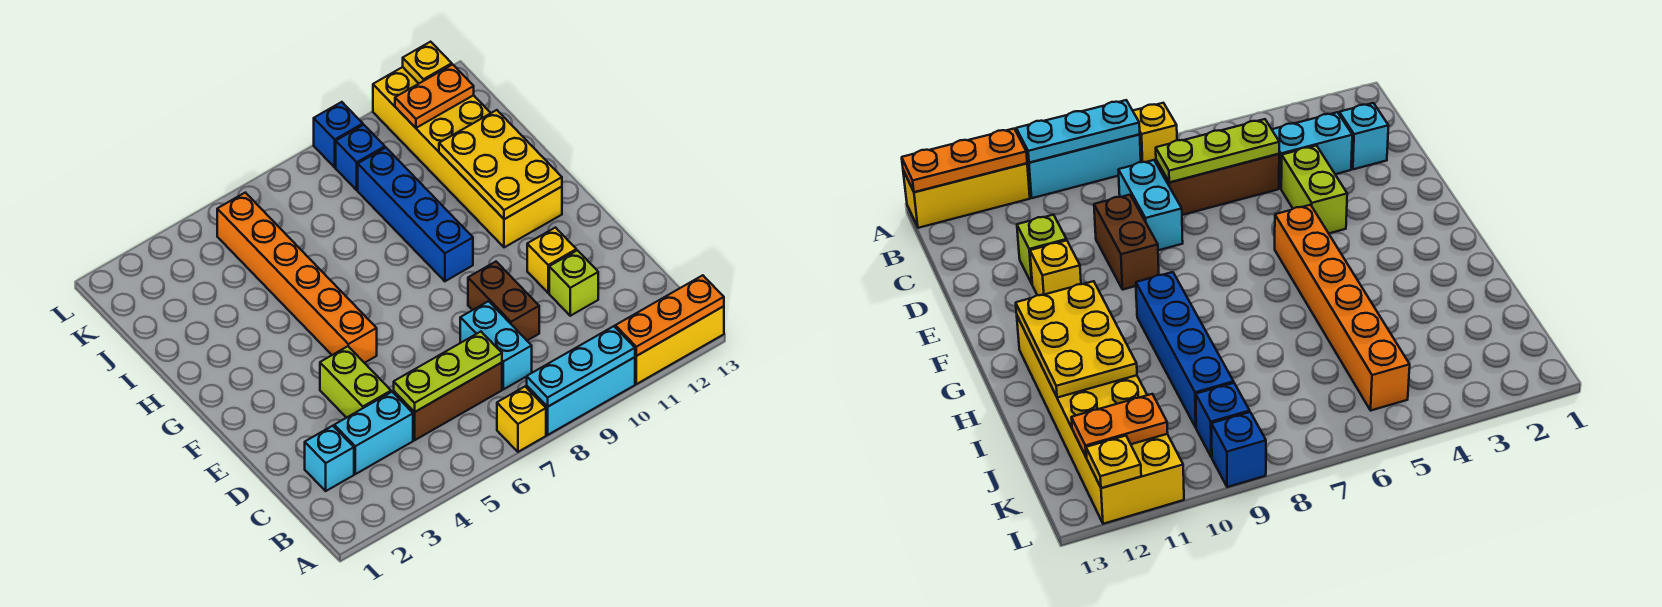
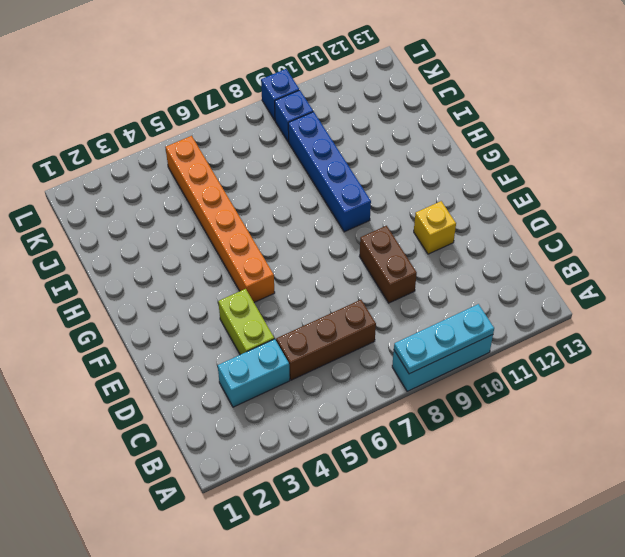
none -> yellow brick A7 level 1
none -> yellow brick A11:A13 level 1
none -> cyan brick C2 level 1

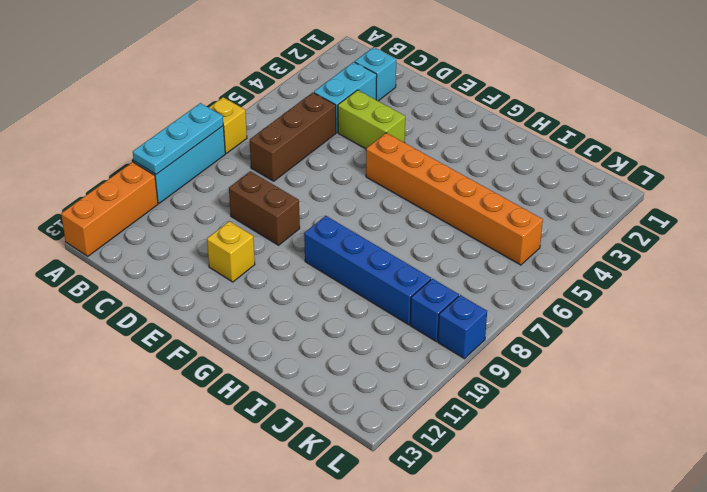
orange brick A11:A13 level 1 -> yellow brick A11:A13 level 1
none -> cyan brick C8:D8 level 1
none -> lime brick D11 level 1
none -> yellow brick G11:L12 level 1

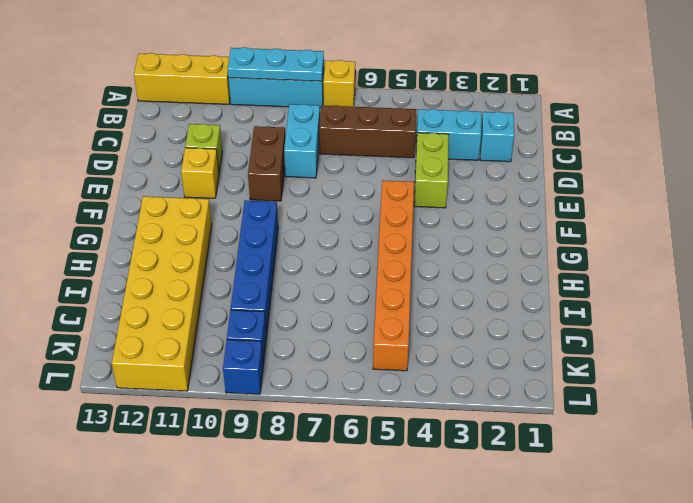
none -> orange plate A11:A13 level 2
none -> lime plate C5:C7 level 2
none -> yellow plate G11:I12 level 2

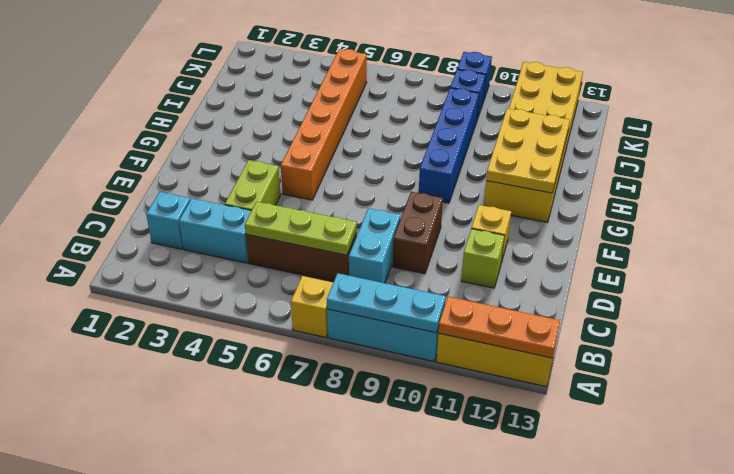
none -> orange plate K11:K12 level 2
none -> yellow plate L12 level 2

